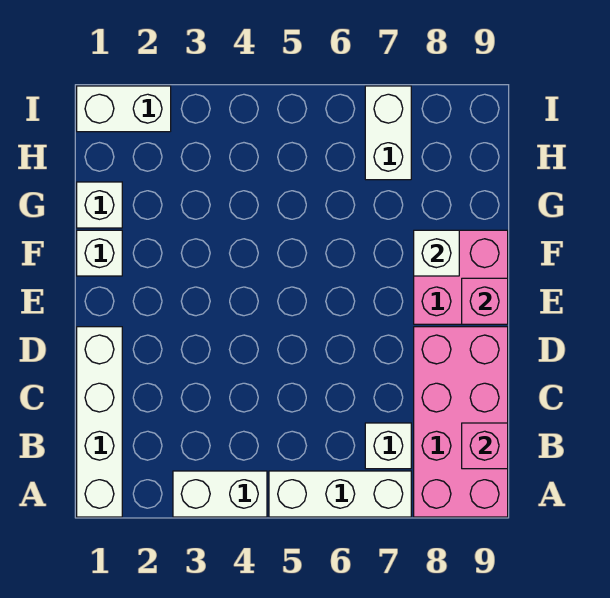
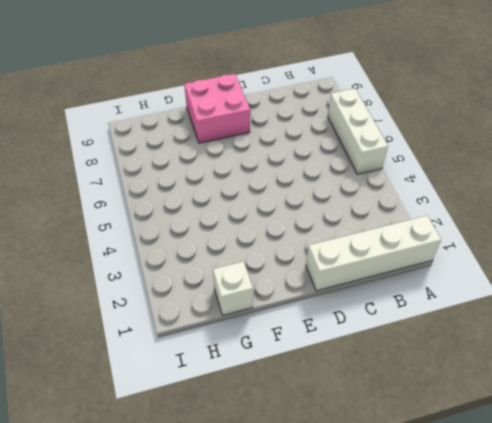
none -> white brick A3:A4 level 1
none -> pink brick A8:D9 level 1
none -> white brick B7 level 1

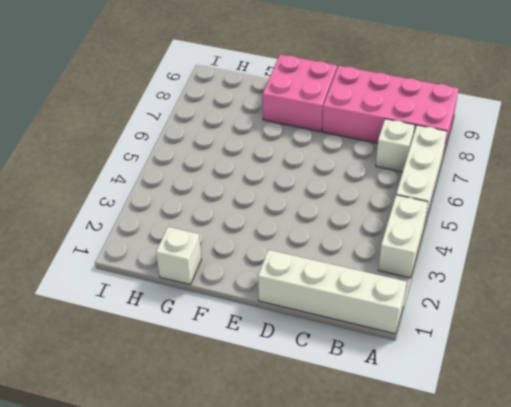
none -> white brick F1 level 1
none -> white brick H7:I7 level 1
none -> white brick I1:I2 level 1

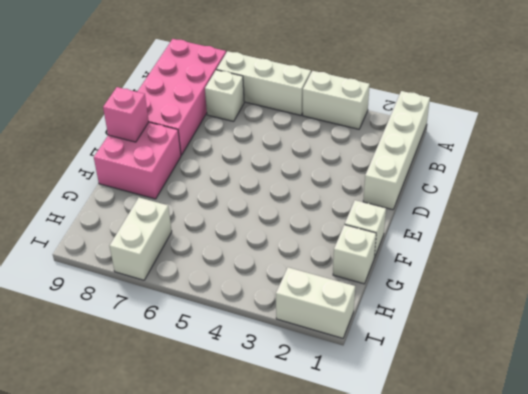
none -> pink brick B9 level 2
none -> white brick F8 level 2

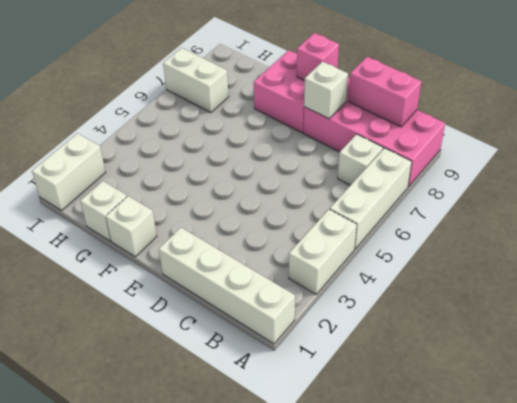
pink brick B9:C9 level 2 -> pink brick B9 level 2
white brick D8 level 2 -> white brick F8 level 2

